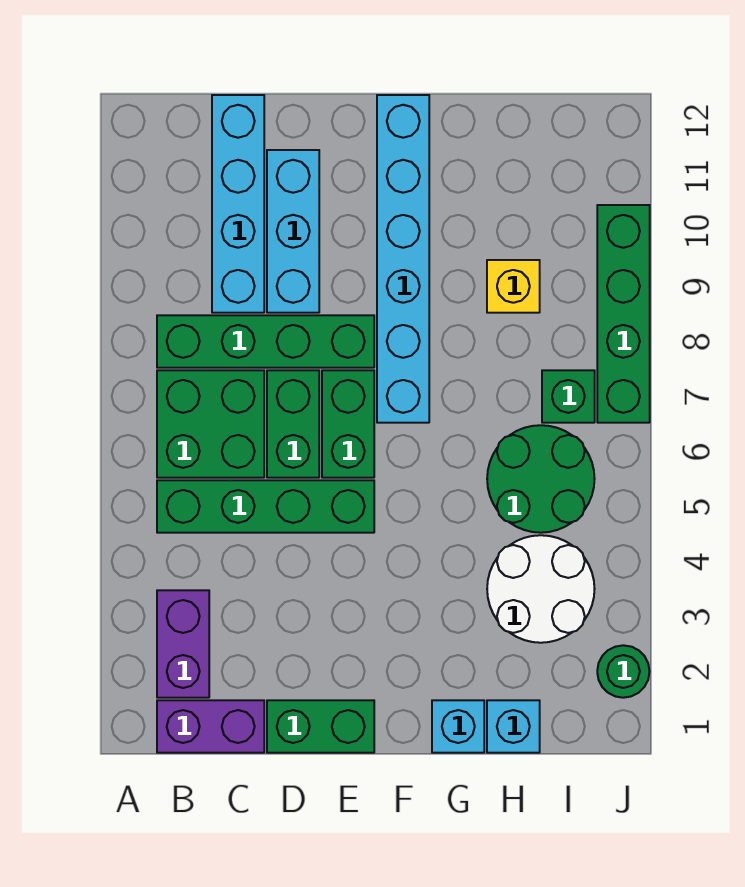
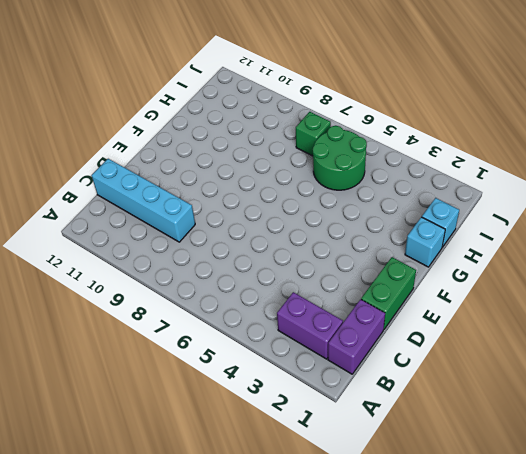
none -> green brick B5:E5 level 1
none -> green brick B6:C7 level 1
none -> green brick B8:E8 level 1

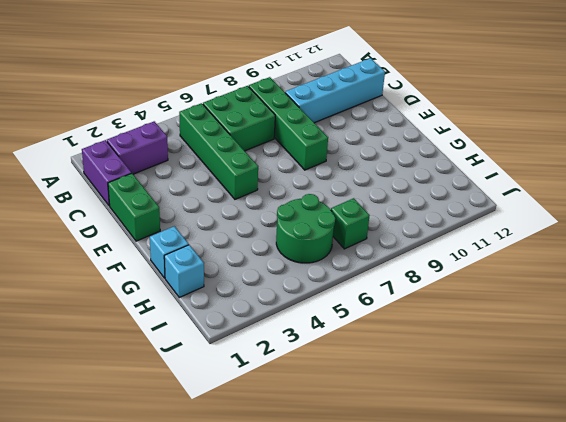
none -> green brick D6:D7 level 1
none -> cyan brick D9:D11 level 1
none -> green brick E6:E7 level 1

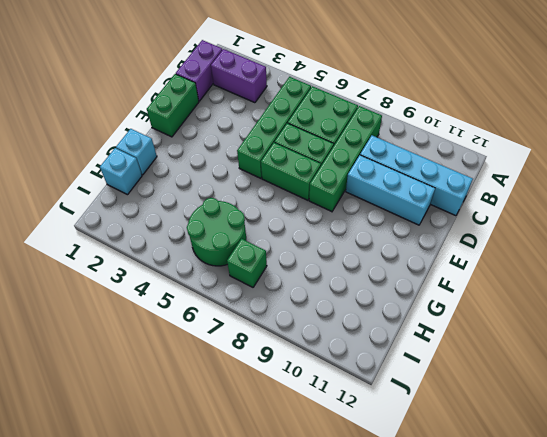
none -> cyan brick F7:F12 level 1
none -> white round brick H3:I4 level 1
none -> yellow brick H9 level 1

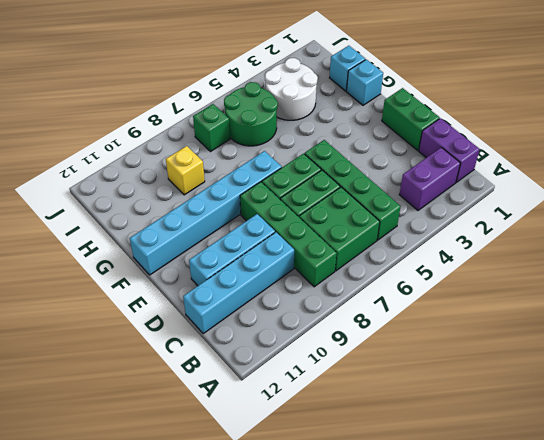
none -> green round brick J2 level 1
none -> green brick J7:J10 level 1

